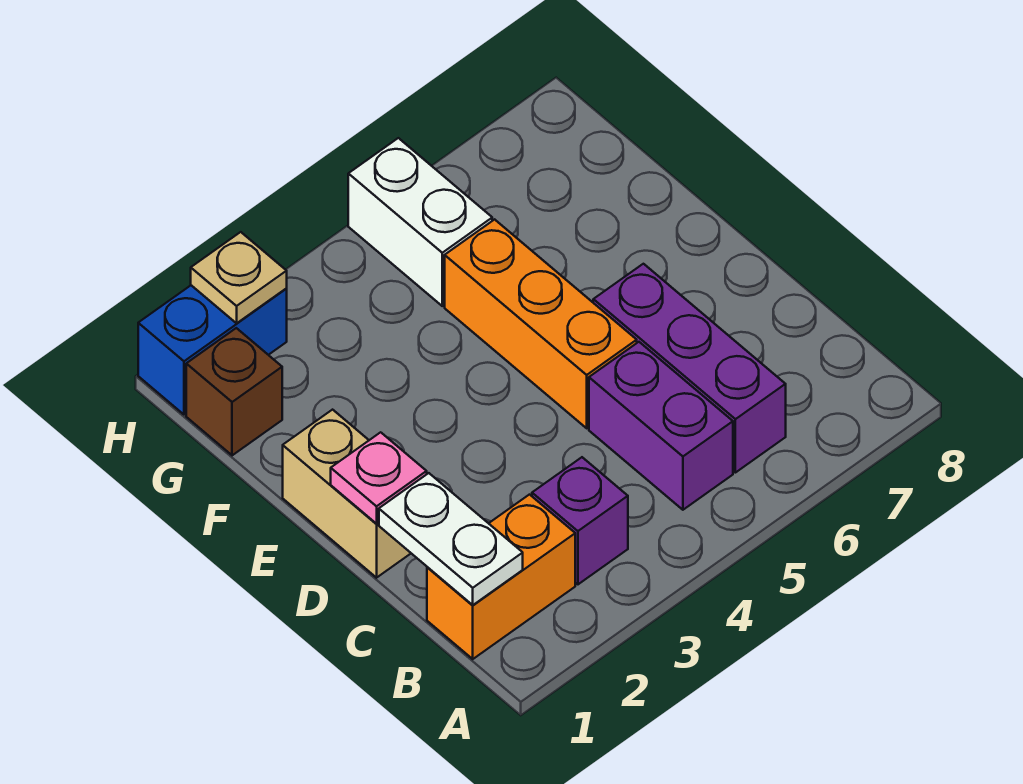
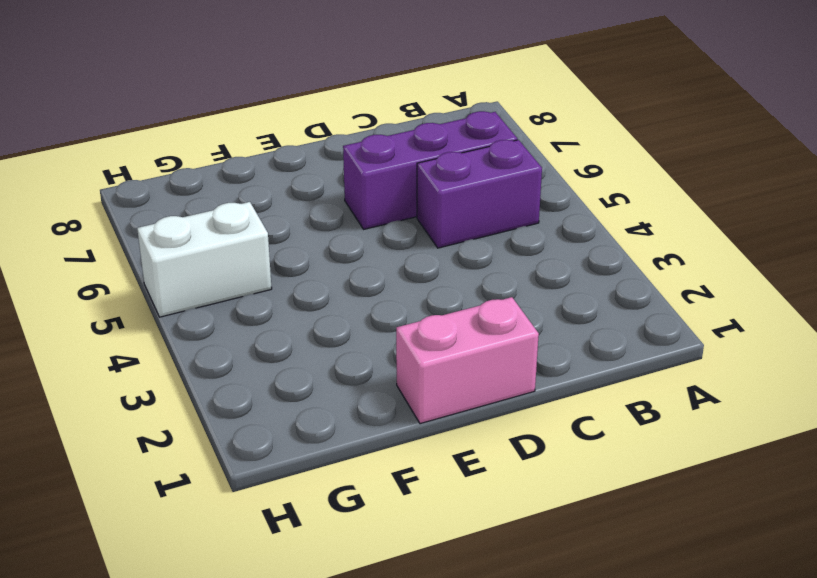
pink brick D1:E1 level 1 -> tan brick D1:E1 level 1
none -> orange brick B1:B2 level 1
none -> purple brick B3 level 1
none -> orange brick D5:F5 level 1

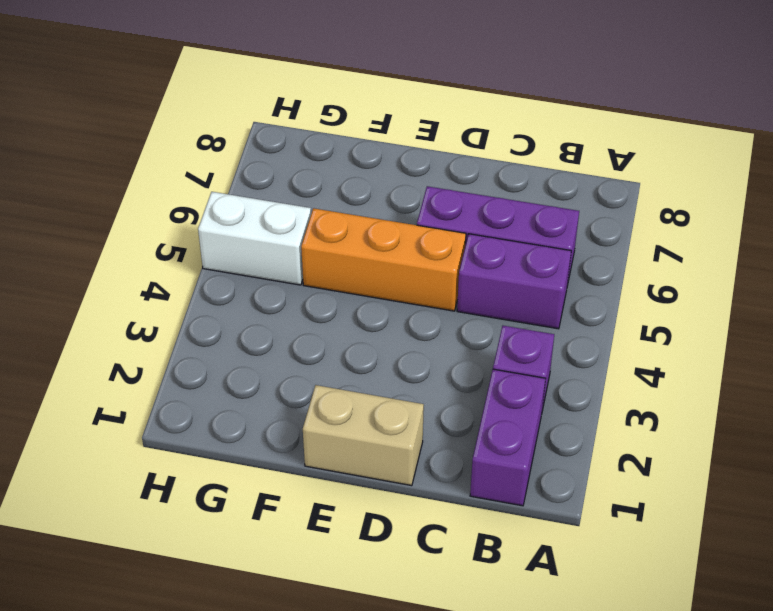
purple brick B1:B2 level 1 -> orange brick B1:B2 level 1
none -> brown brick G1 level 1
none -> blue brick H1:H2 level 1
none -> white plate B1:C1 level 2

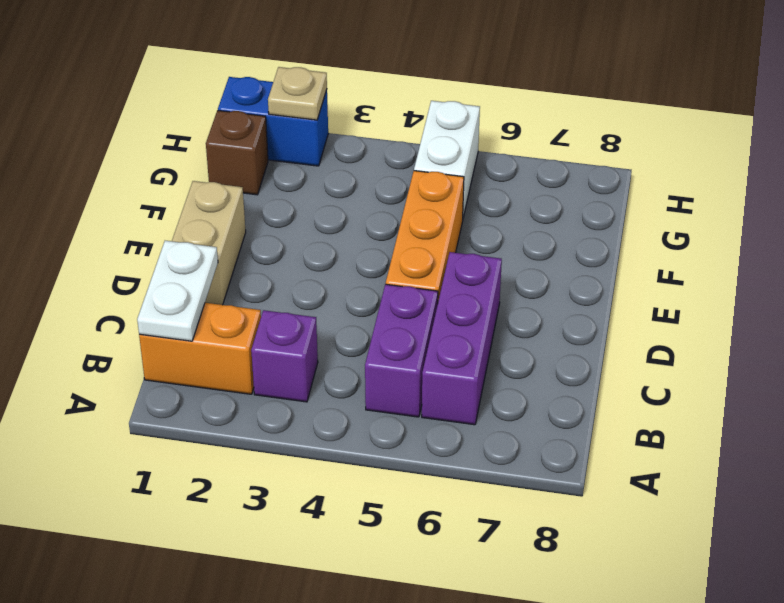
none -> pink plate D1 level 2

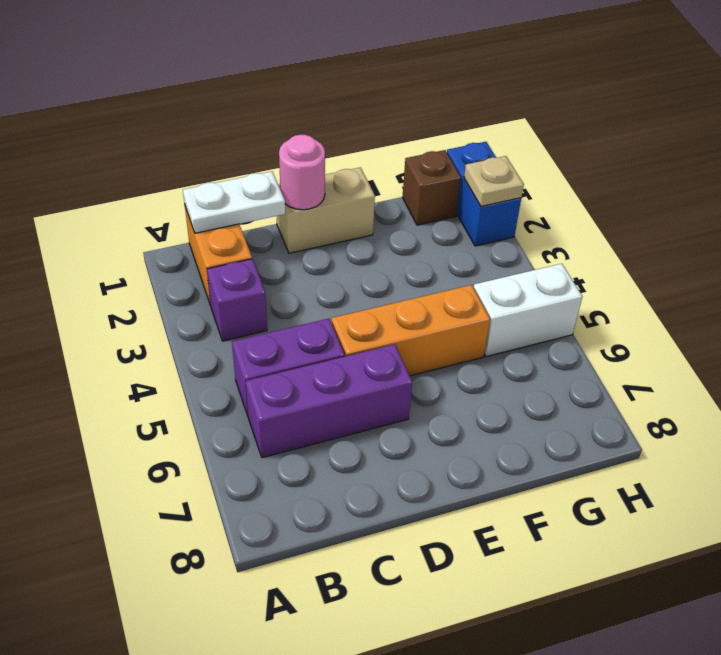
pink round brick D1 level 2 -> pink plate D1 level 2

